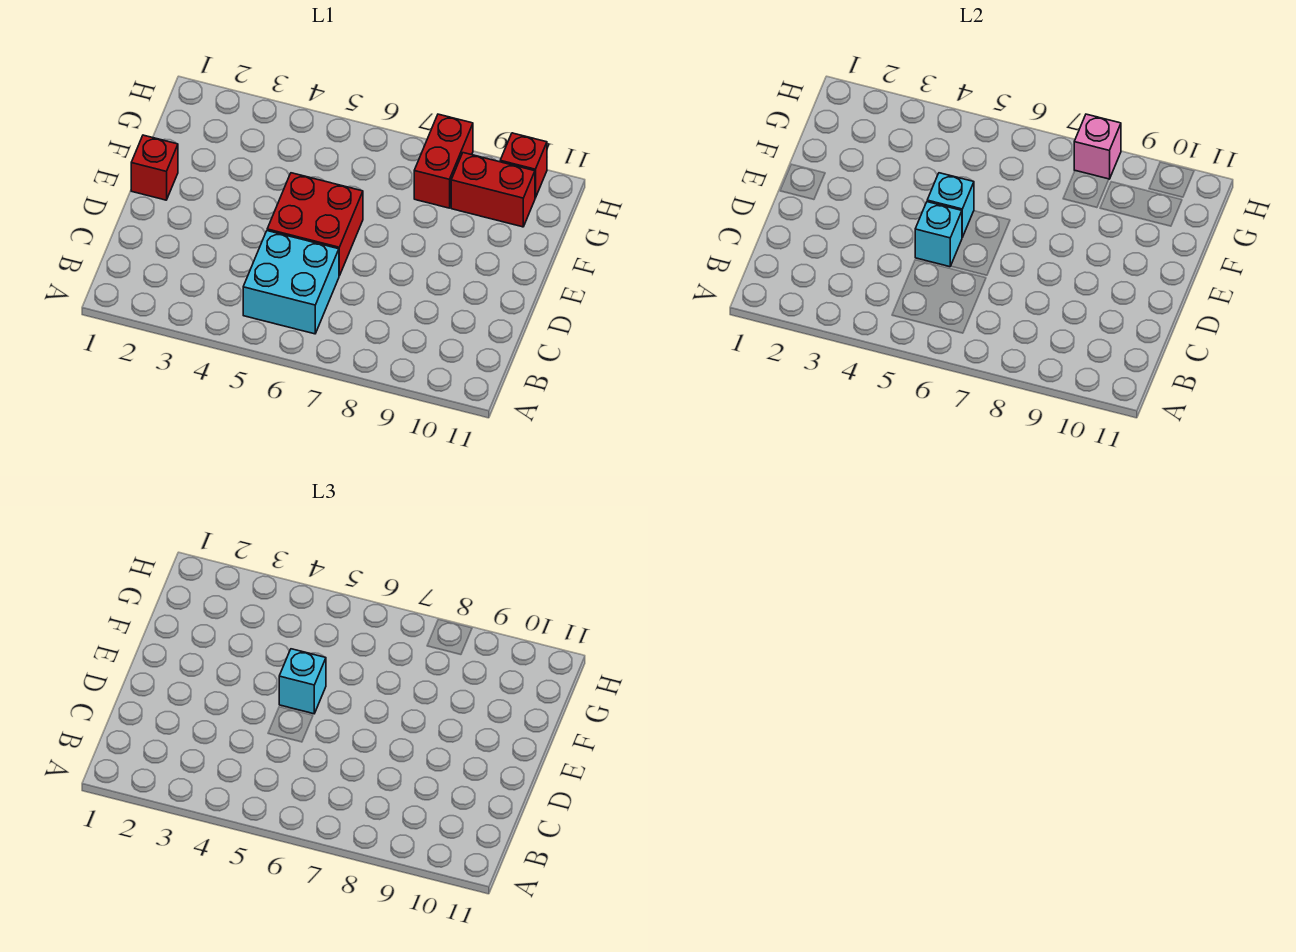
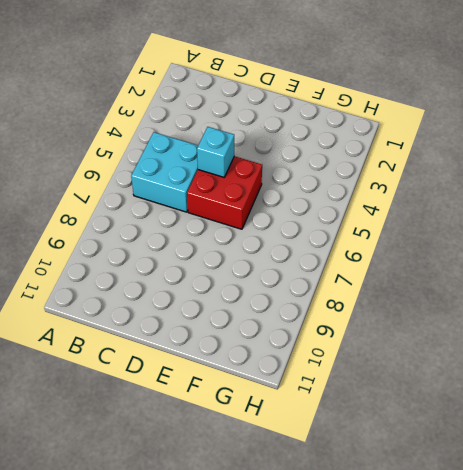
none -> red brick E1 level 1
none -> red brick G8:H8 level 1

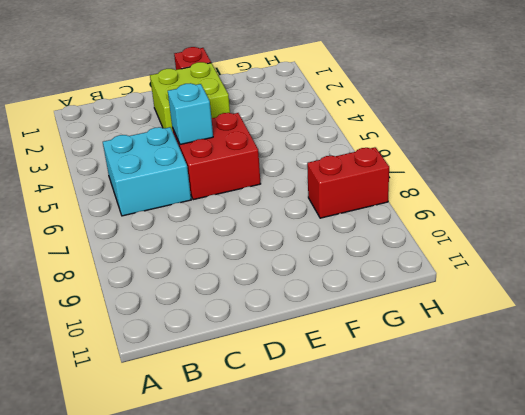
lime brick D2:E3 level 1 -> none
none -> red brick G9:G10 level 1
none -> red brick H10 level 1

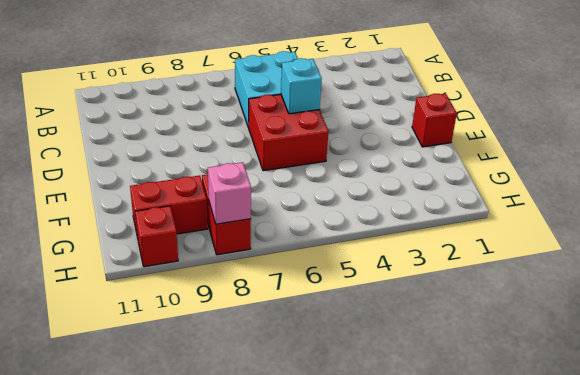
none -> cyan brick E5 level 2
none -> cyan brick E5 level 3

